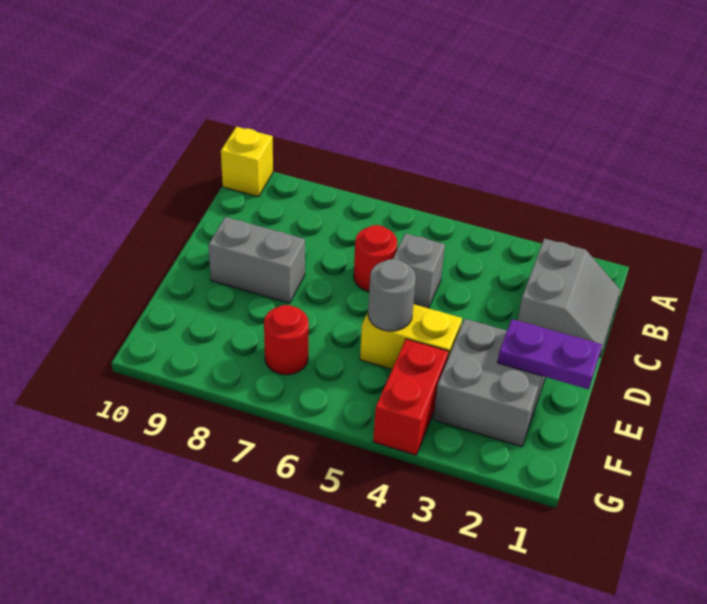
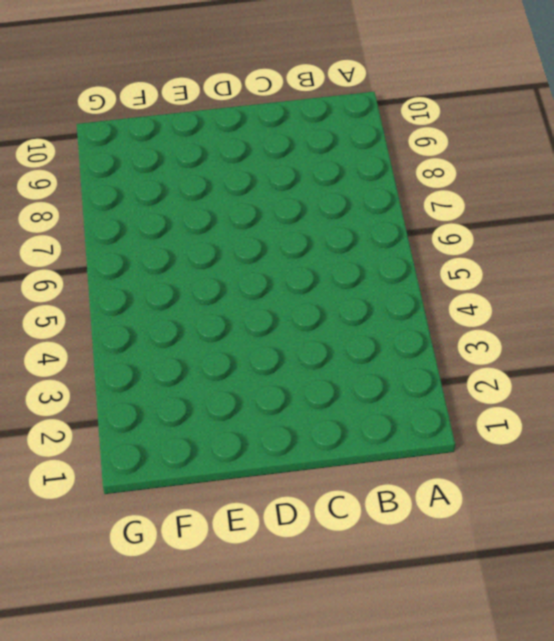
none -> yellow brick A10 level 1
none -> grey slope B1:C2 level 1 top 2

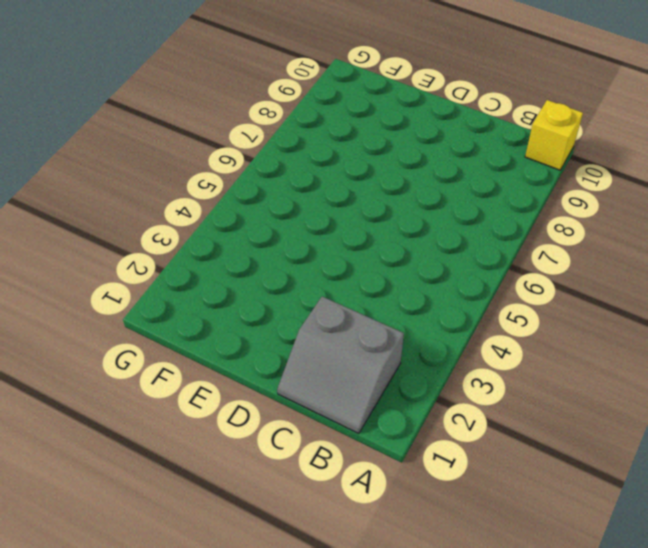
none -> grey brick C5 level 1
none -> red round brick C6 level 1

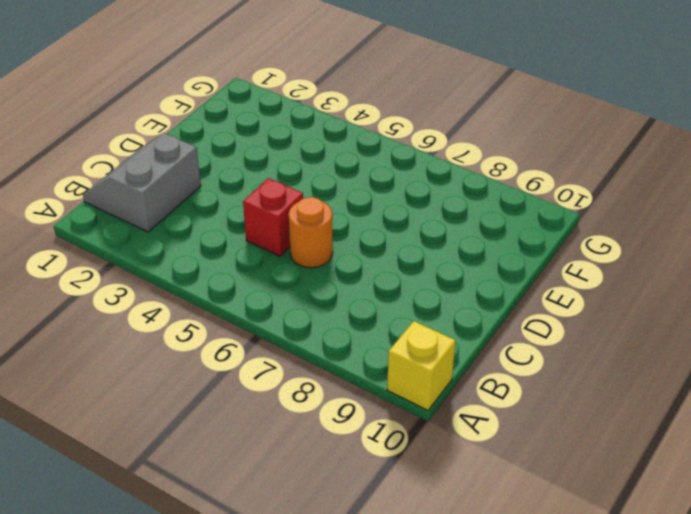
red brick C5 level 1 -> grey brick C5 level 1
orange round brick C6 level 1 -> red round brick C6 level 1
none -> grey brick D8:D9 level 1
none -> grey brick E2:F3 level 1

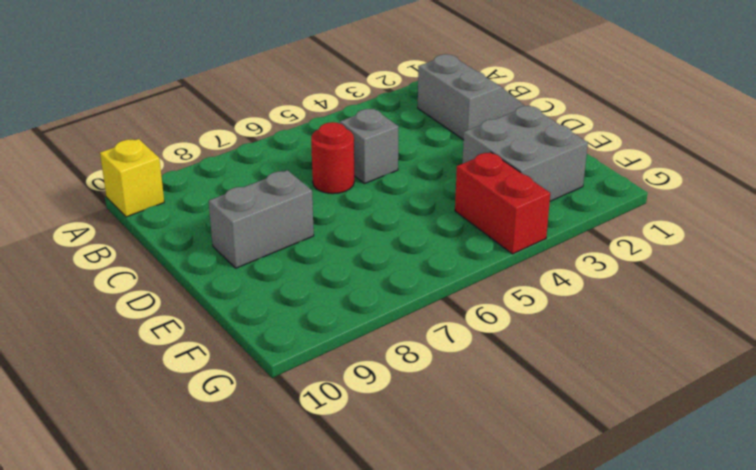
none -> yellow brick E4:E5 level 1
none -> red round brick F7 level 1

